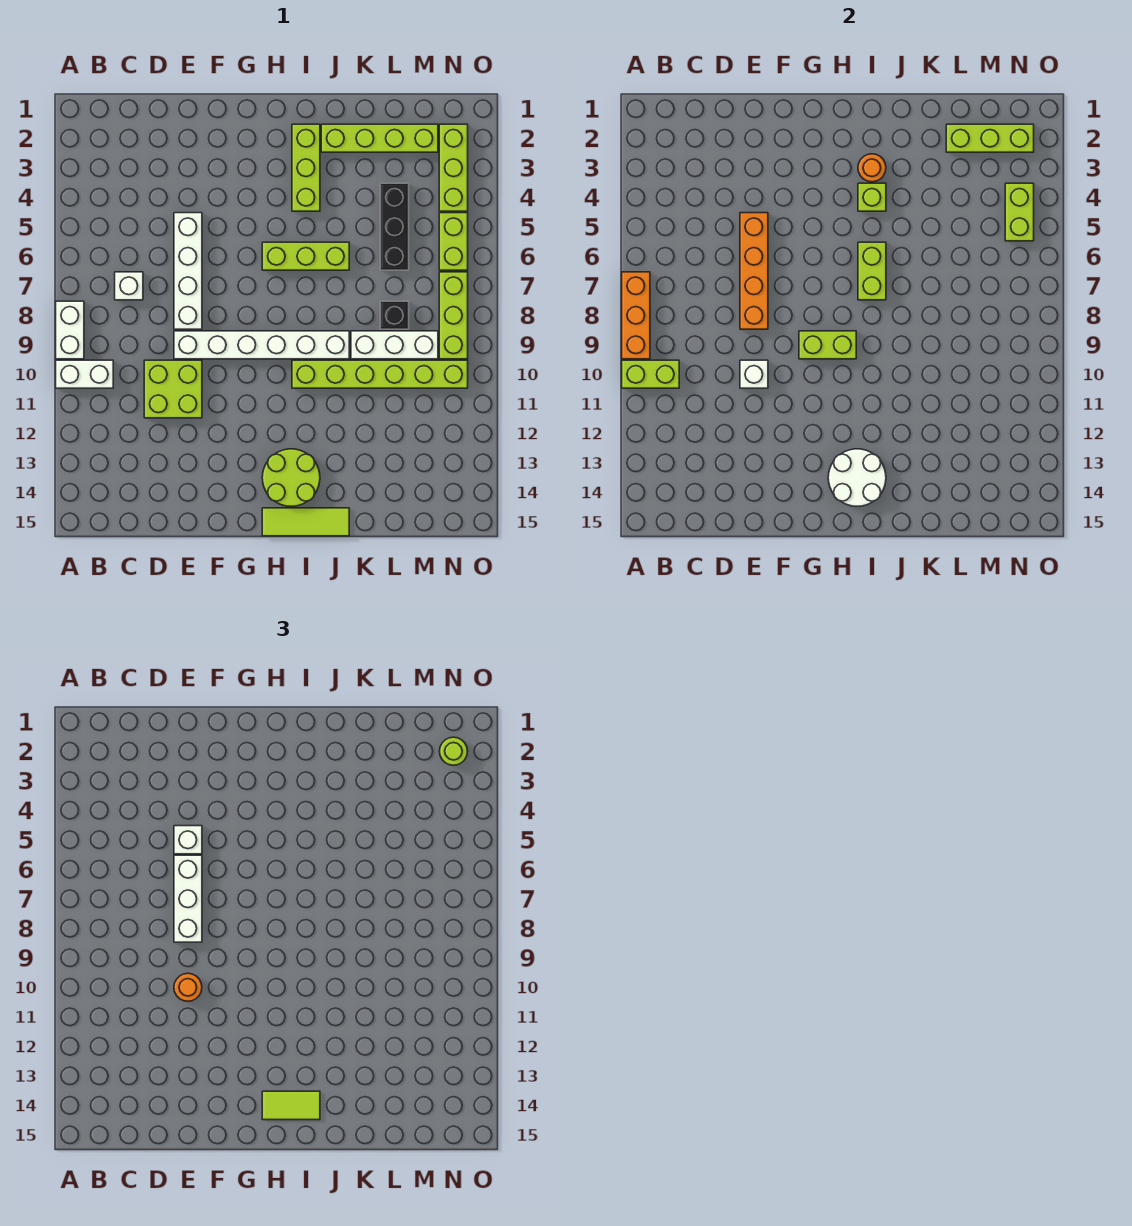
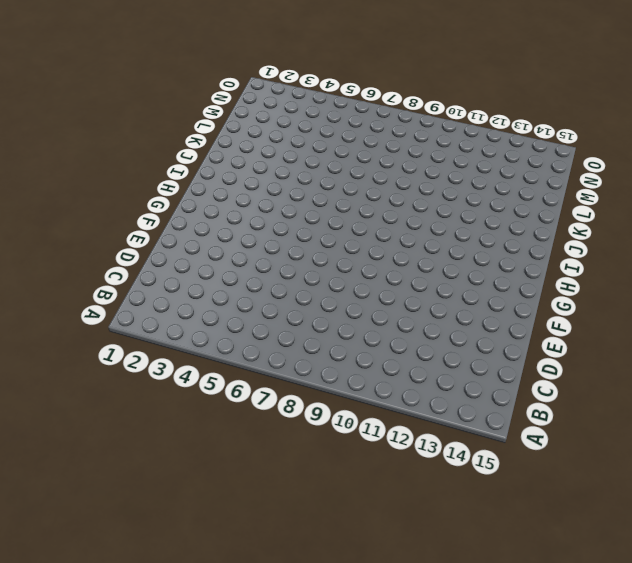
none -> white brick A8:A9 level 1
none -> white brick A10:B10 level 1
none -> white brick C7 level 1
none -> lime brick D10:E11 level 1

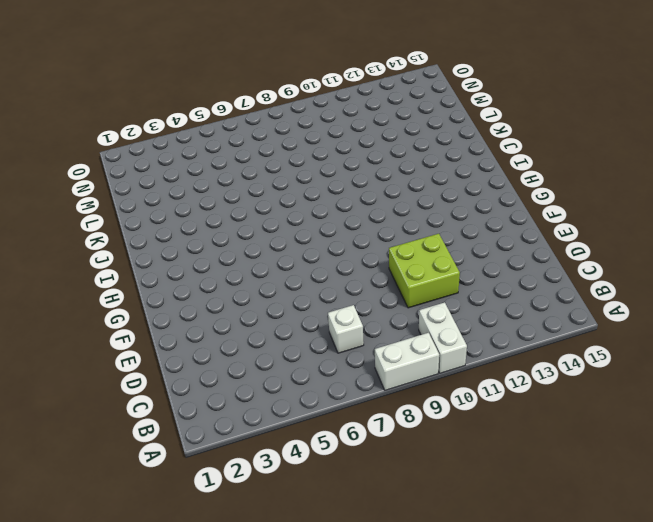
none -> white brick E5:E8 level 1
none -> white brick E9:J9 level 1
none -> lime brick H6:J6 level 1
none -> lime round brick H13:I14 level 1

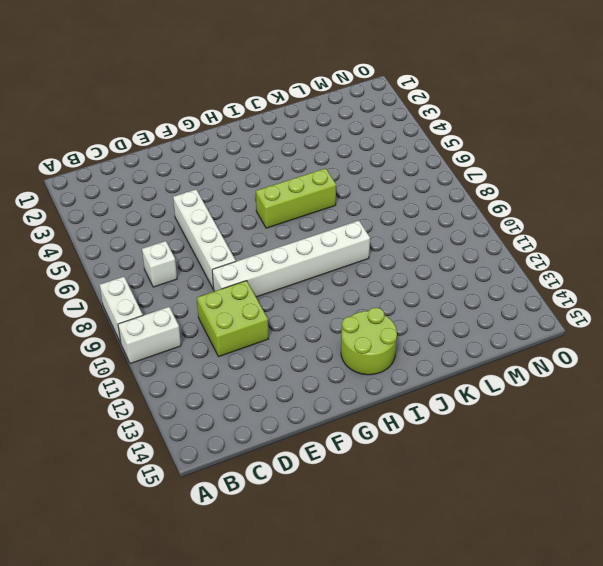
none -> lime tile H15:J15 level 1
none -> lime brick I2:I4 level 1
none -> lime brick I10:N10 level 1
none -> lime brick J2:M2 level 1

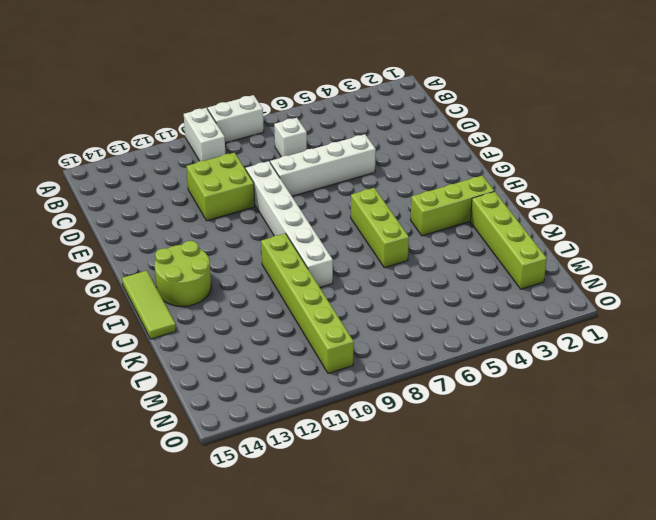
none -> white brick K9:M9 level 1
none -> black brick L4:L6 level 1
none -> black brick L8 level 1
none -> lime brick N2:N4 level 1

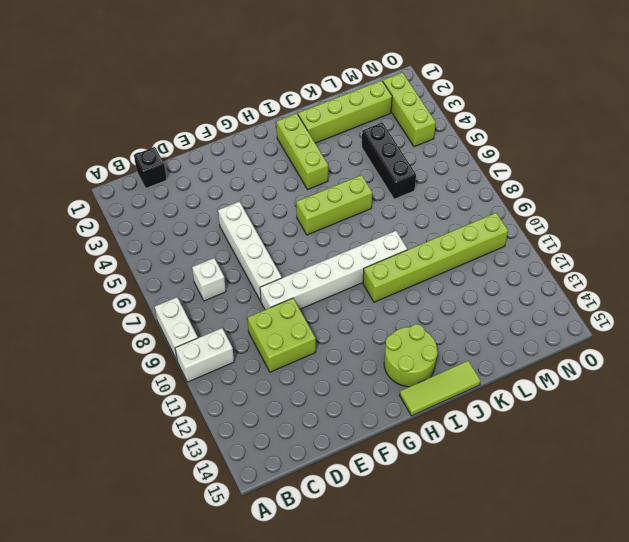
black brick C1 level 1 -> black brick L8 level 1
none -> white brick K9:M9 level 1
none -> lime brick N5:N6 level 1
none -> lime brick N7:N9 level 1
none -> orange brick A7:A9 level 2

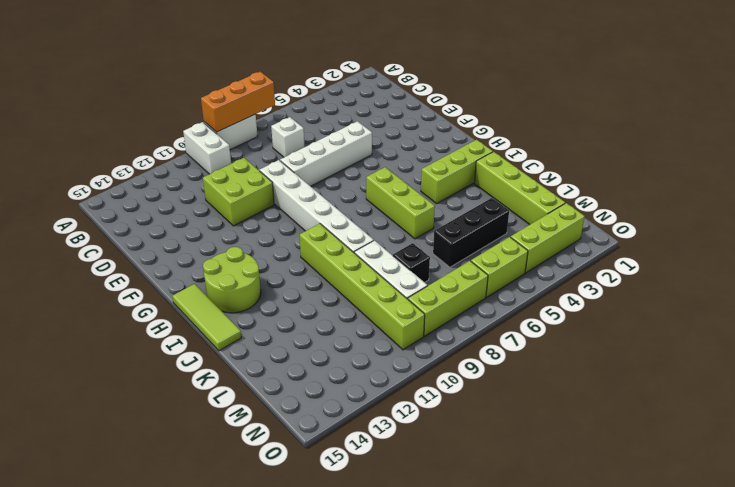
none -> lime brick A10:B10 level 2
none -> orange brick E5:E8 level 2
none -> white brick E10 level 2
none -> lime brick G9:H9 level 2

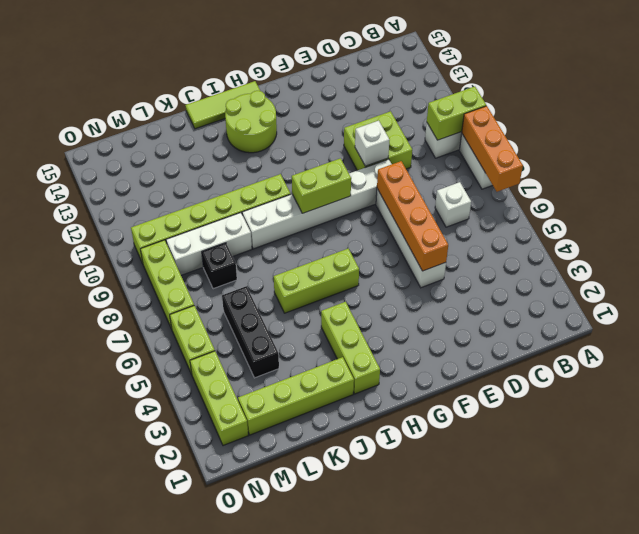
none -> white round brick H13:I14 level 2
none -> orange round brick I3 level 2
none -> lime brick I4 level 2
none -> lime brick I6:I7 level 2

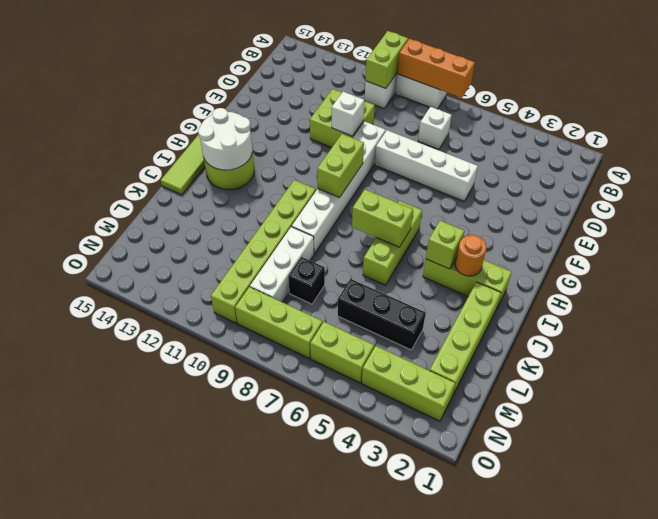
none -> orange brick E5:E8 level 2
none -> lime brick L2:N2 level 2
none -> lime brick N4:N5 level 2
none -> white brick E5 level 3

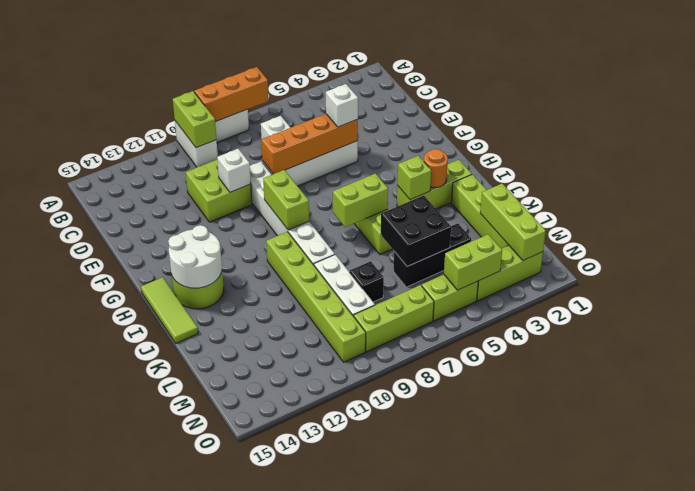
black brick K5:L6 level 2 -> none
none -> white brick E6:E8 level 3
none -> orange round brick E10 level 3
none -> lime tile H14:I14 level 3
none -> lime round brick N2 level 3

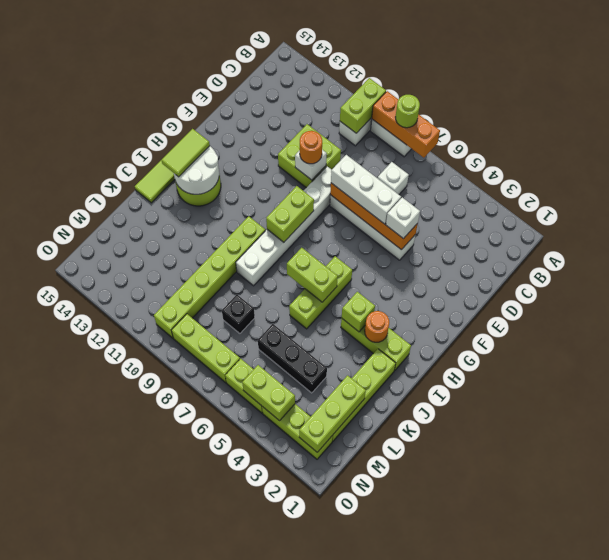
lime round brick A8 level 3 -> lime round brick N2 level 3
none -> white brick K9:M9 level 1

